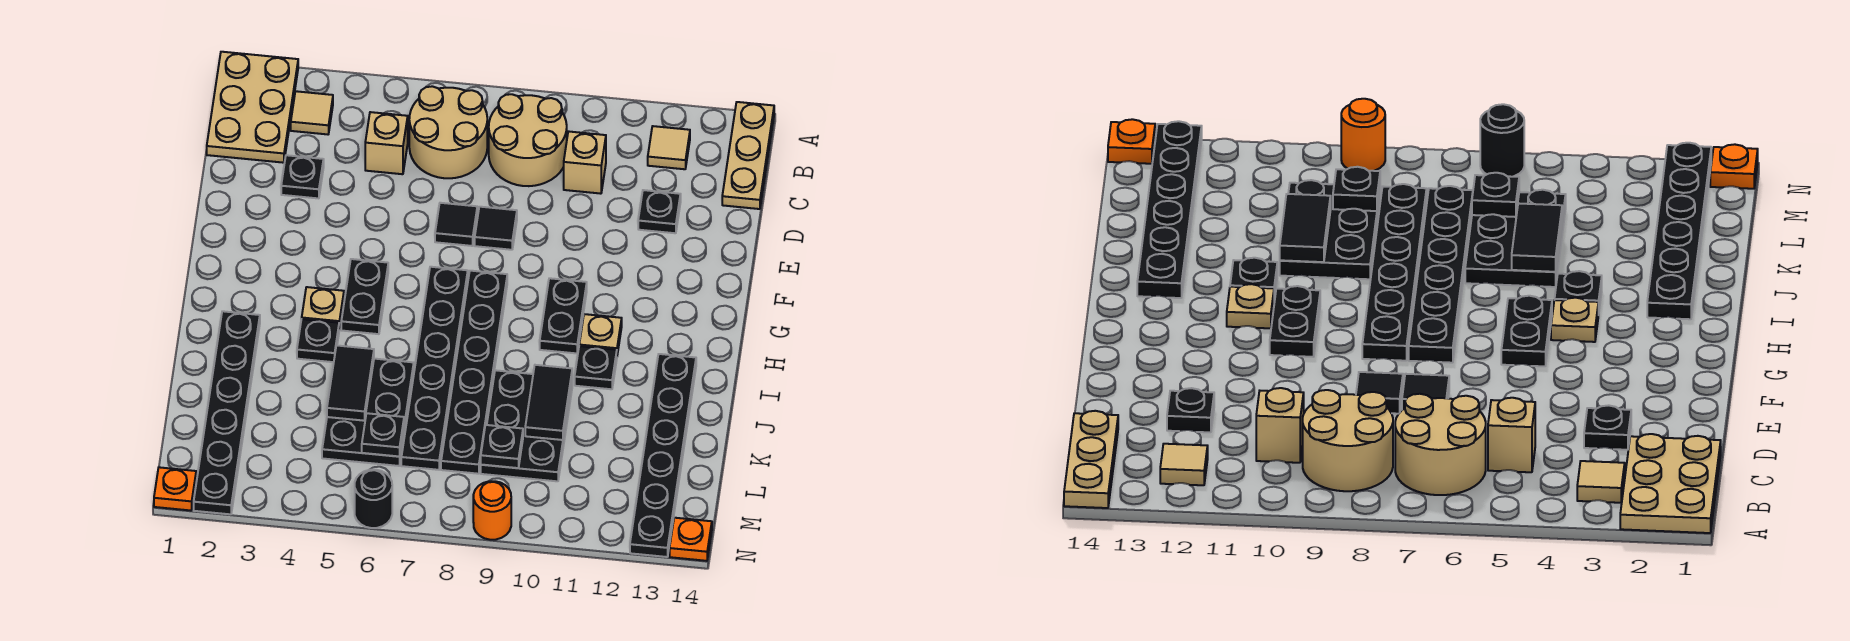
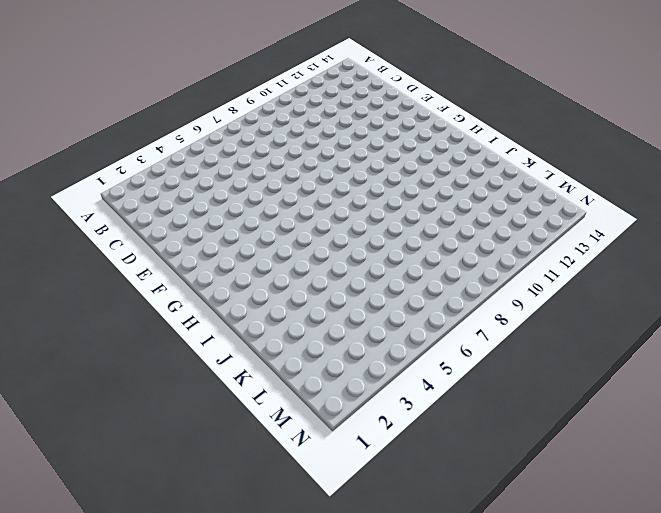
none -> tan plate A1:C2 level 1
none -> tan plate A14:C14 level 1
none -> tan tile B3 level 1
none -> tan round brick B6:C7 level 1

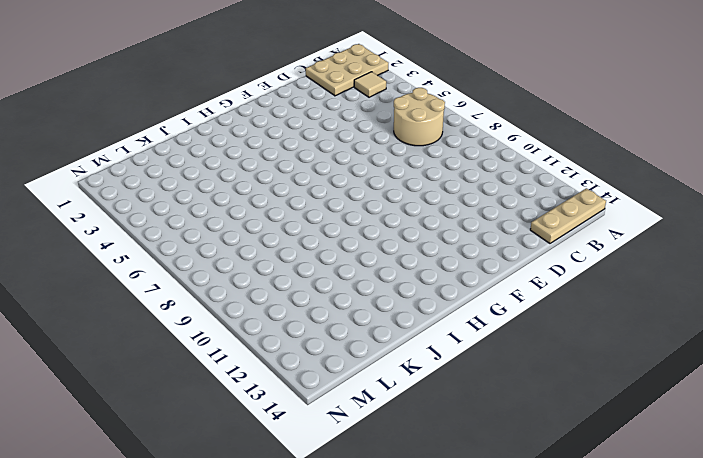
none -> tan round brick B8:C9 level 1
none -> tan tile B12 level 1
none -> tan brick C5 level 1
none -> tan brick C10 level 1

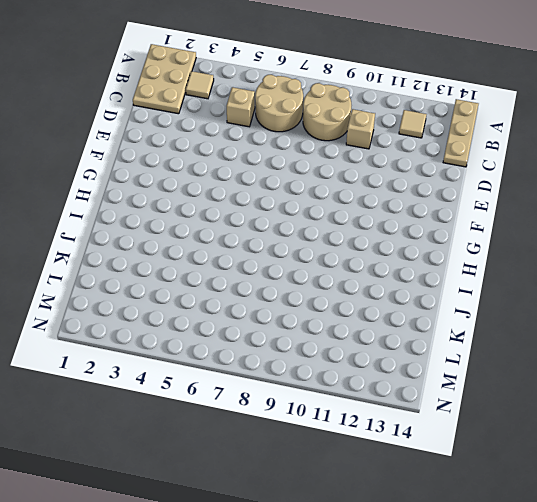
none -> black plate D3 level 1
none -> black plate D12 level 1
none -> black tile E7 level 1
none -> black tile E8 level 1

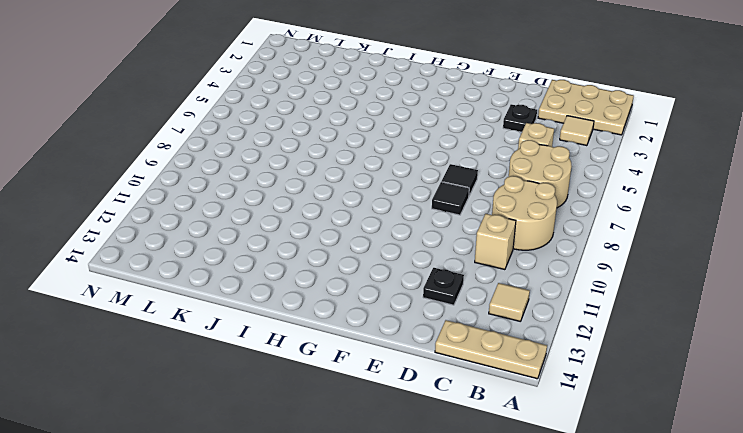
none -> black plate G5:H5 level 1
none -> black plate G7:L7 level 1
none -> black plate G8:L8 level 1
none -> black plate G10:H10 level 1

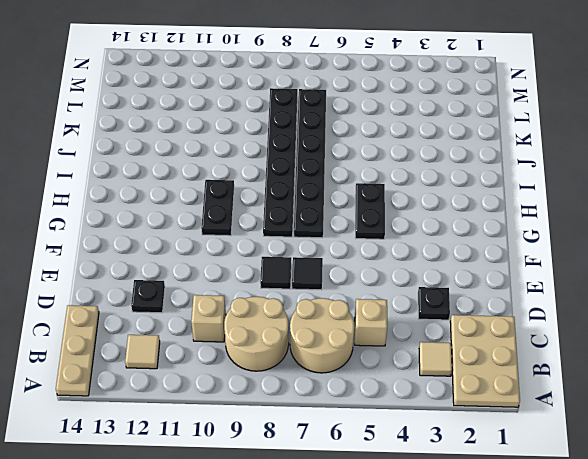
none -> tan plate H4 level 1
none -> tan plate H11 level 1
none -> black plate I2:N2 level 1
none -> black plate I4 level 1

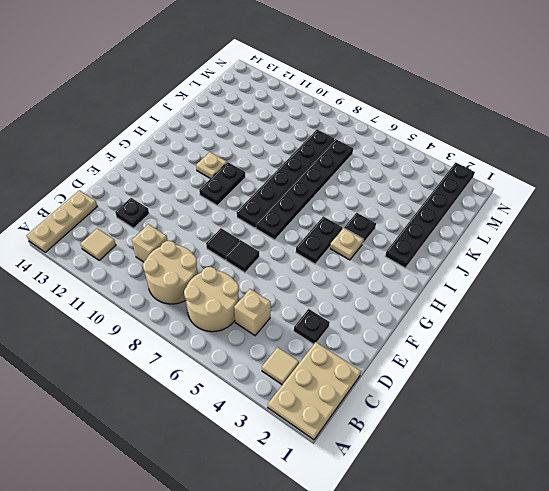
none -> black plate I11 level 1
none -> black plate I13:N13 level 1
none -> black plate J5:L6 level 1
none -> black plate J9:L10 level 1

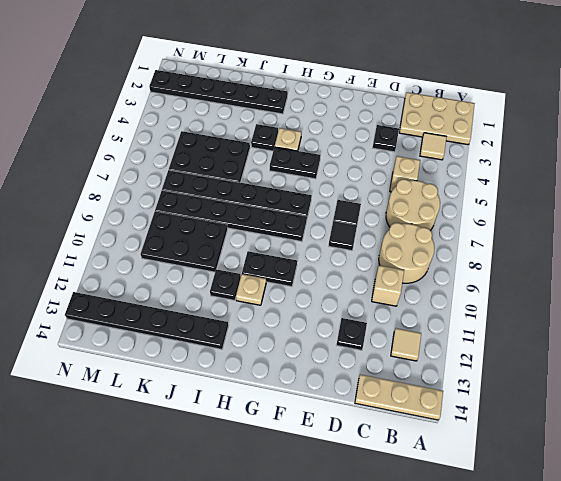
none -> orange plate N1 level 1
none -> black round brick N6 level 1
none -> orange round brick N9 level 1
none -> orange plate N14 level 1

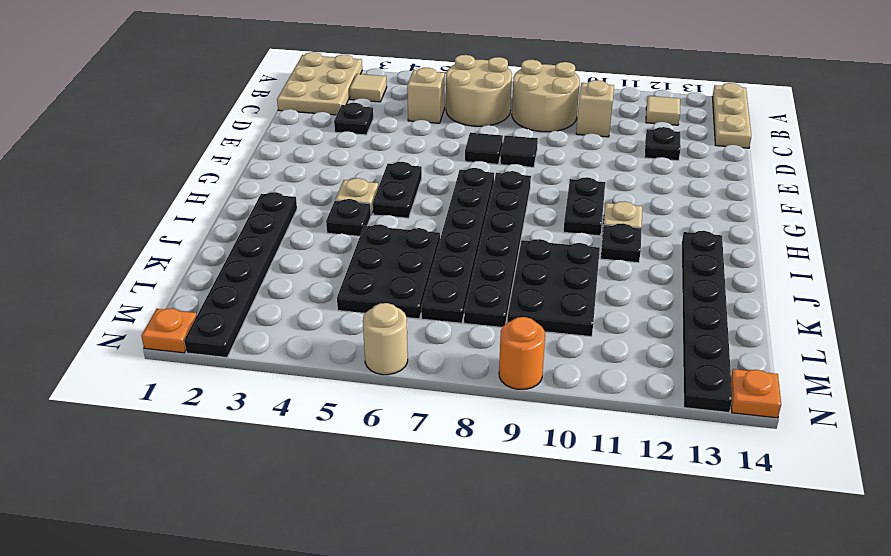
tan round brick N6 level 1 -> black round brick N6 level 1
none -> black tile J5:K5 level 2
none -> black tile J10:K10 level 2
none -> black plate L6 level 2
none -> black plate L9 level 2

